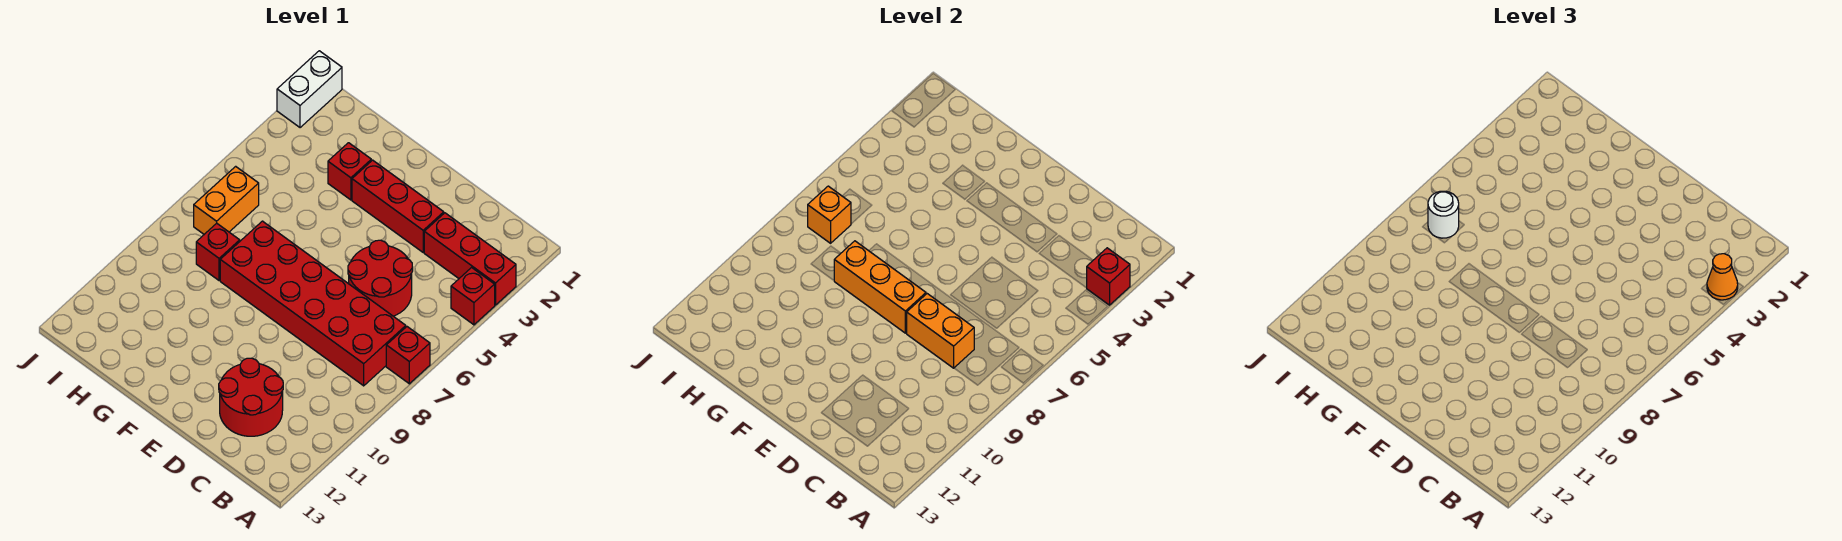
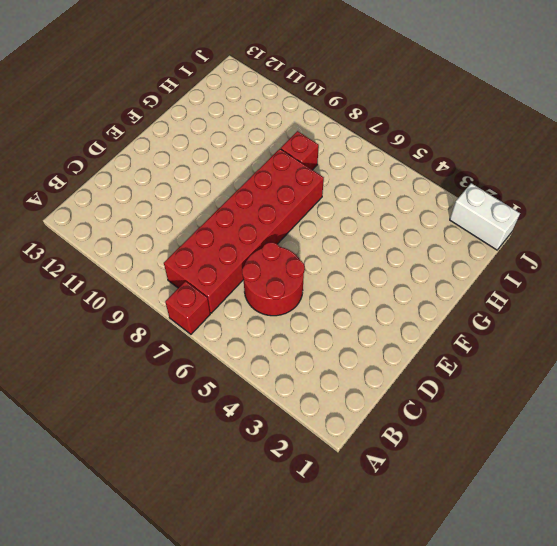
none -> red brick A3:C3 level 1
none -> red brick A4 level 1
none -> red round brick C11:D12 level 1

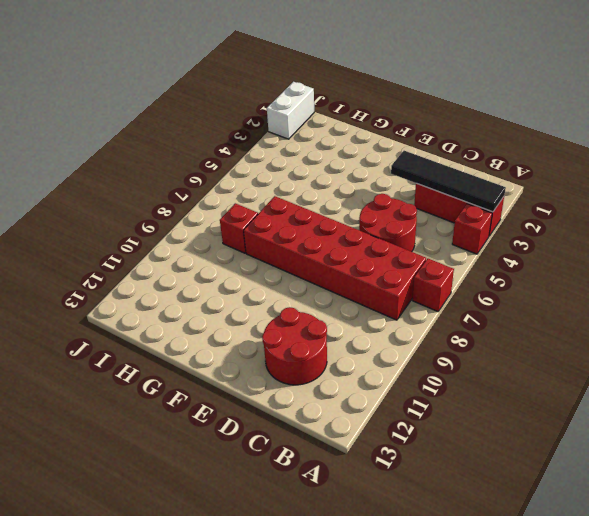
black tile A3:D3 level 2 -> red brick A3 level 2
none -> red brick D3:F3 level 1
none -> red brick G3 level 1
none -> orange brick I6:I7 level 1

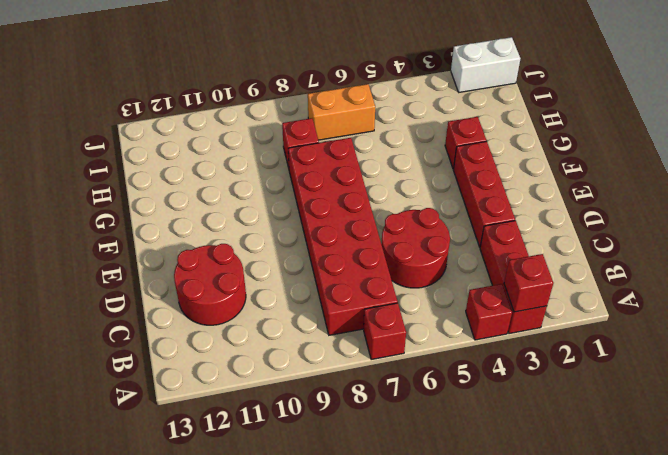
none -> orange brick C8:D8 level 2
none -> orange brick E8:G8 level 2
none -> orange brick I7 level 2

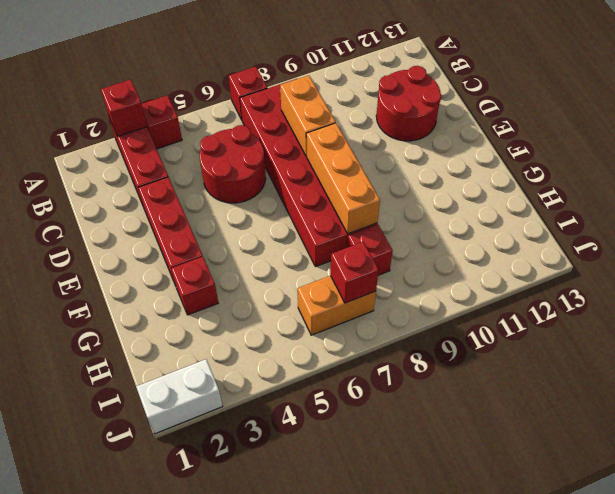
red brick I7 level 2 -> orange brick I7 level 2
none -> orange cone A3 level 3
none -> white round brick I7 level 3

